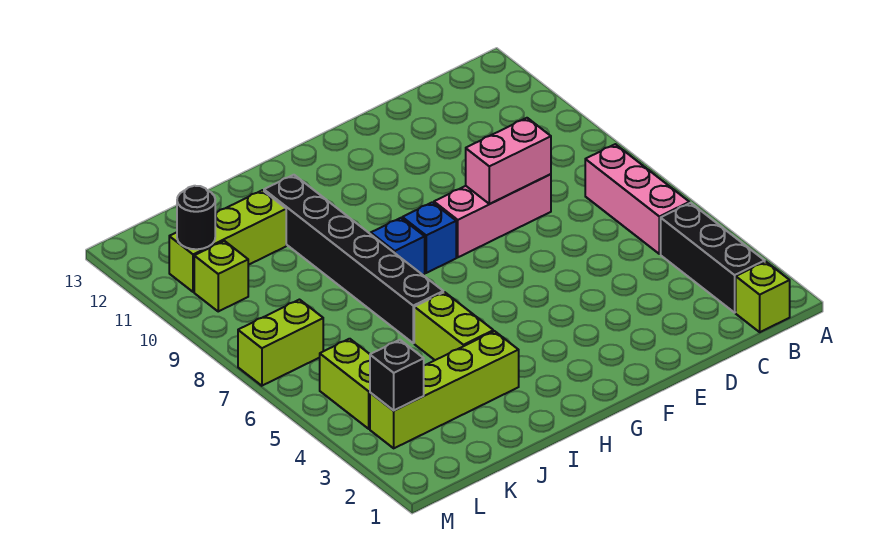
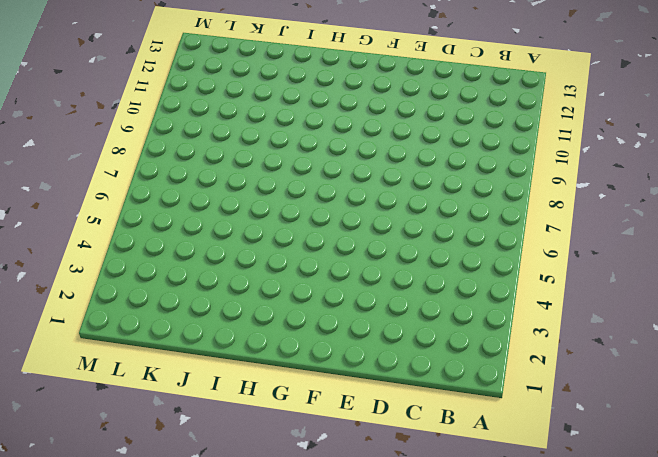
none -> lime brick B1 level 1
none -> black brick B2:B4 level 1
none -> pink brick B5:B7 level 1

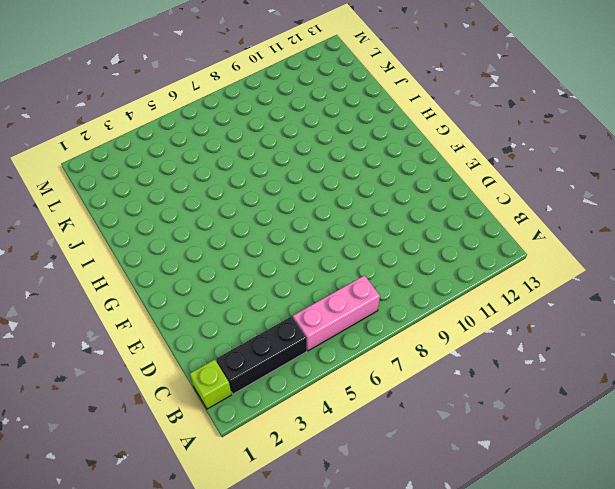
none -> pink brick D8:F8 level 1
none -> blue brick G8 level 1
none -> blue brick H8 level 1

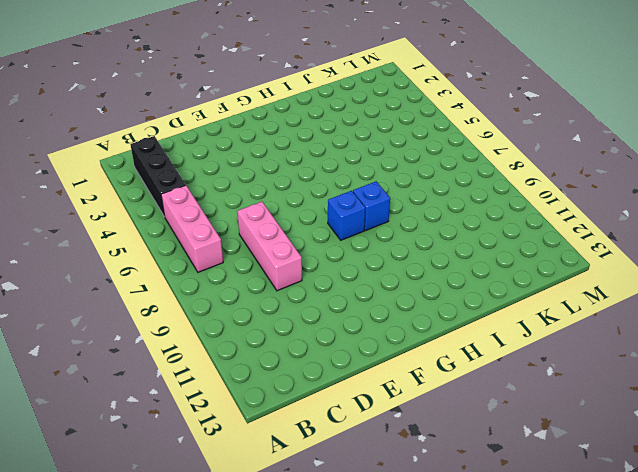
pink brick D7:D9 level 1 -> pink brick D8:F8 level 1
none -> lime brick B1 level 1
none -> lime brick I3:L3 level 1
none -> lime brick I4:I5 level 1

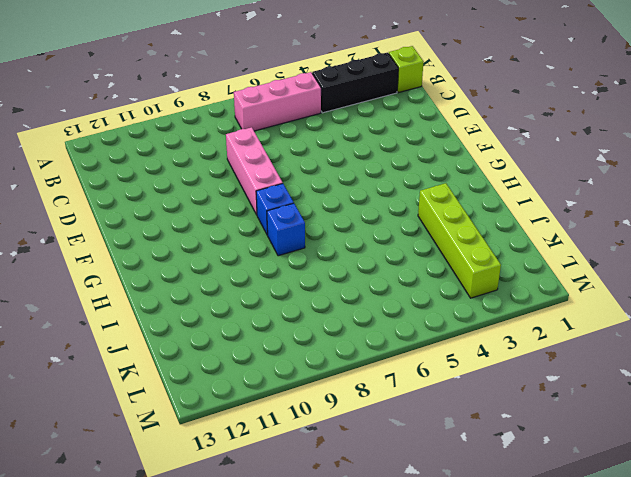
none -> lime brick I4:I5 level 1
none -> black brick I6:I11 level 1
none -> lime brick J11:L11 level 1

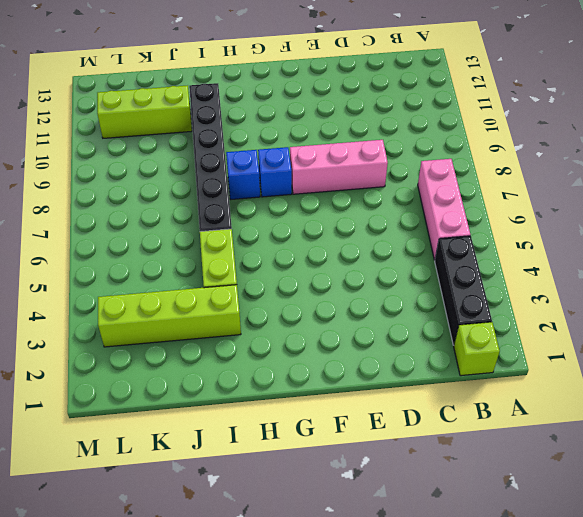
none -> lime brick L4:L5 level 1
none -> lime brick L7:M7 level 1
none -> lime brick L10 level 1

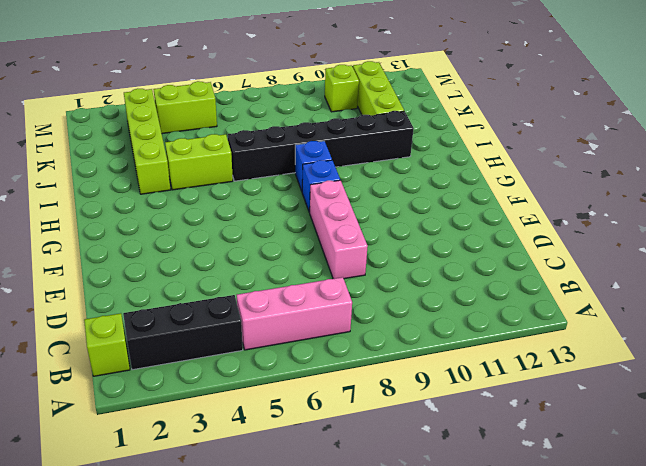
none -> lime brick L7:M7 level 1
none -> pink brick D8:E8 level 2
none -> black brick L3 level 2

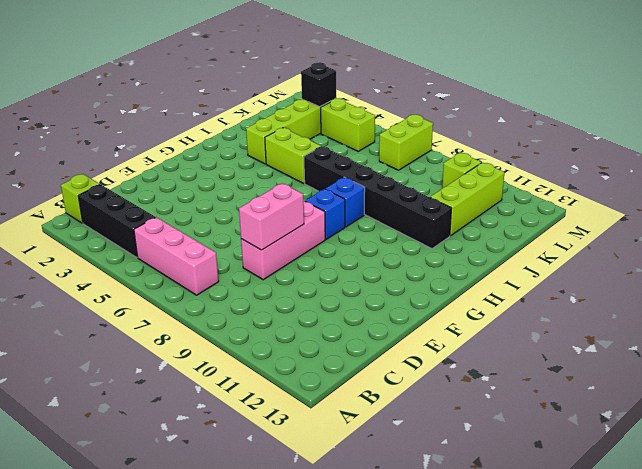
none -> black round brick L11 level 2

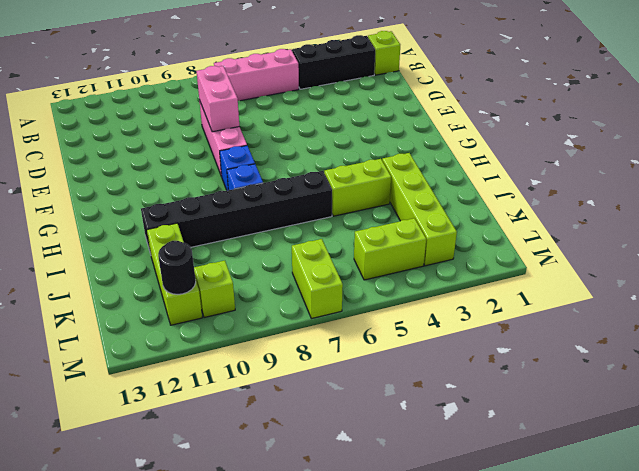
none -> black brick L3 level 2

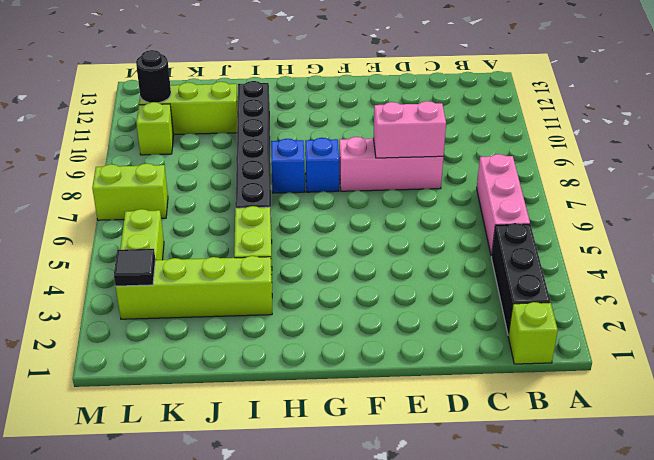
black tile L3 level 2 -> black brick L3 level 2

